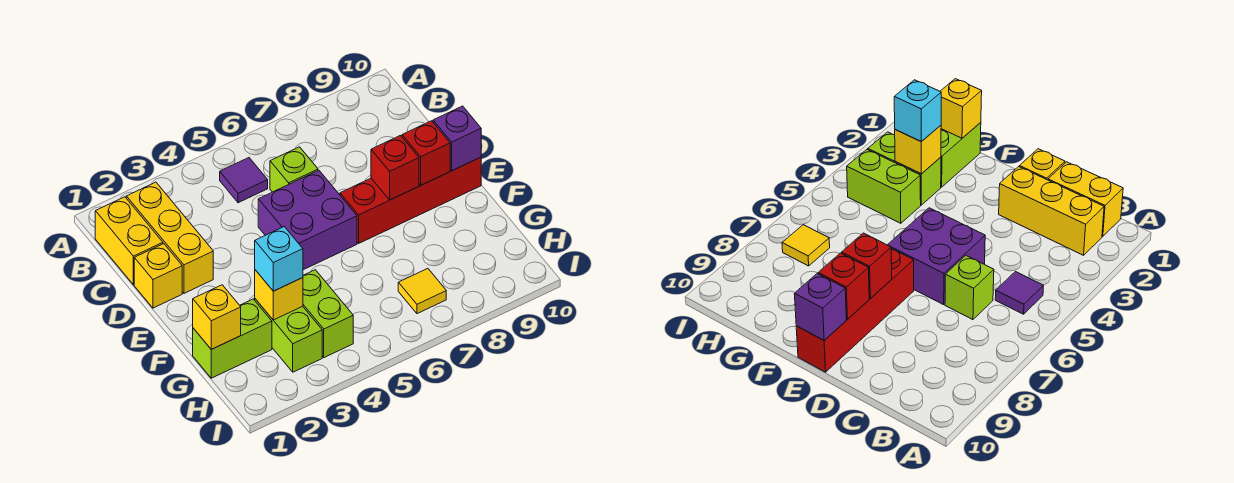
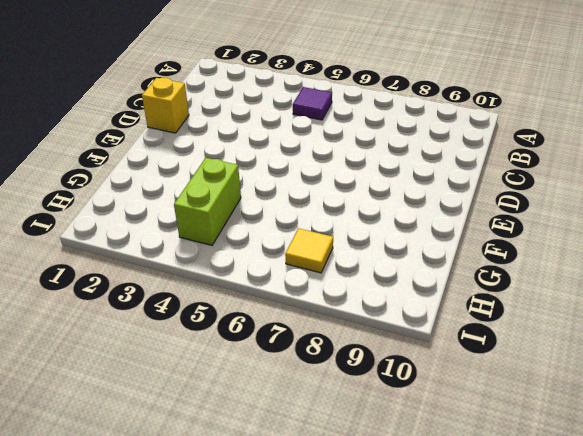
none -> yellow brick B1:C1 level 1
none -> yellow brick B2:D2 level 1
none -> lime brick C6 level 1

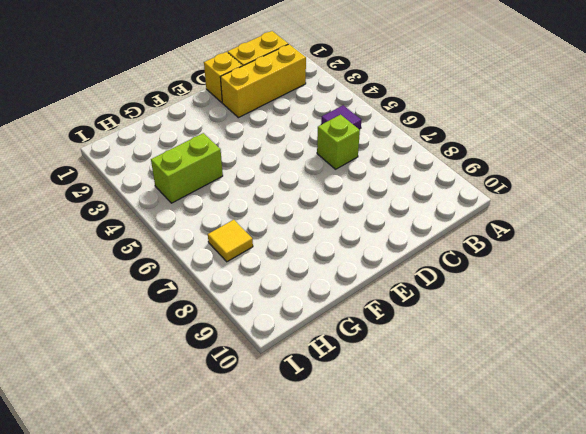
none -> purple brick D5:E6 level 1
none -> red brick E7:E10 level 1
none -> lime brick G1:G2 level 1

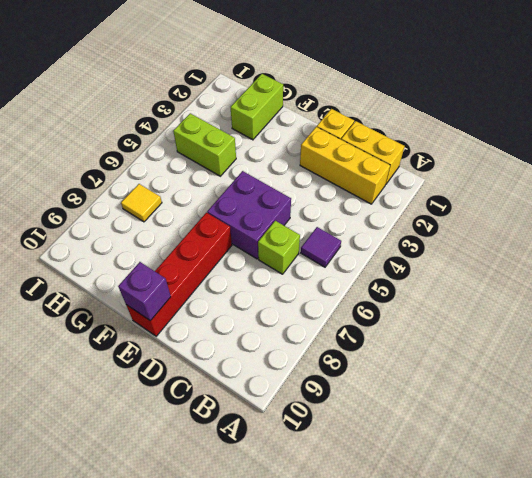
none -> lime brick G3:H3 level 1
none -> red brick E8 level 2
none -> red brick E9 level 2

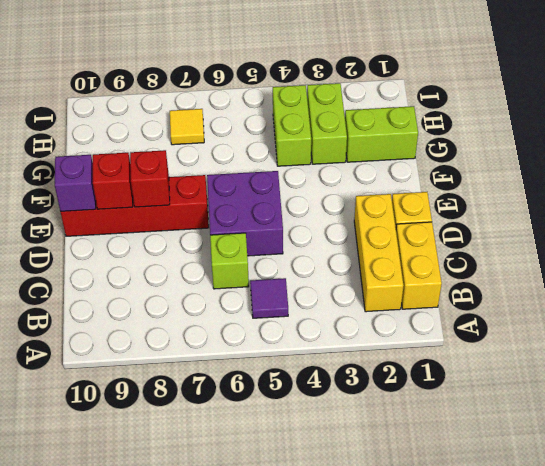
none -> yellow brick G1 level 2
none -> yellow brick G3 level 2
none -> cyan brick G3 level 3

